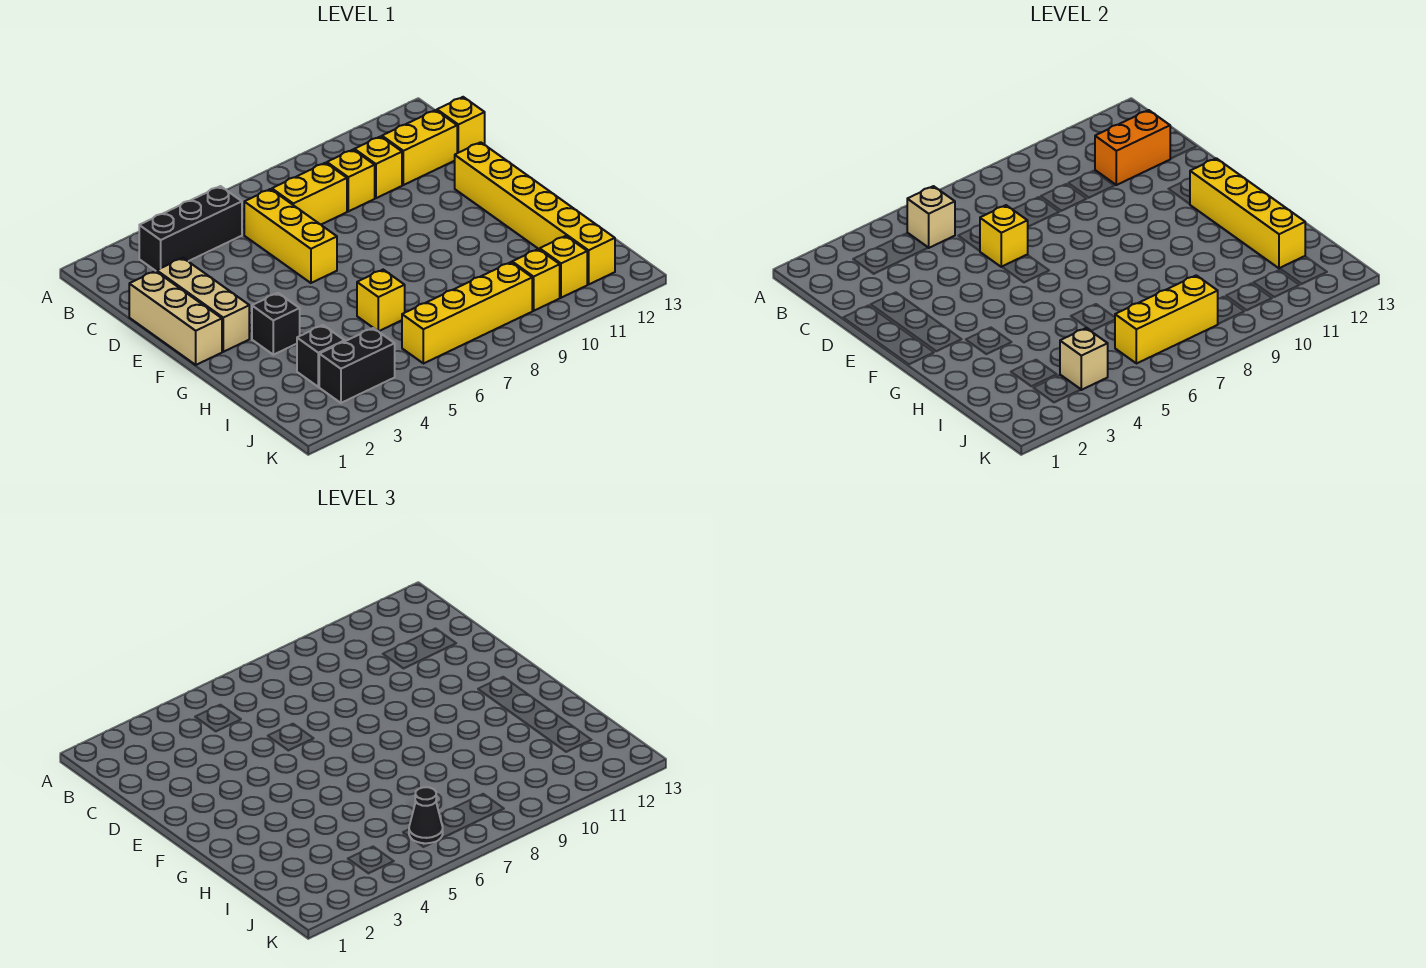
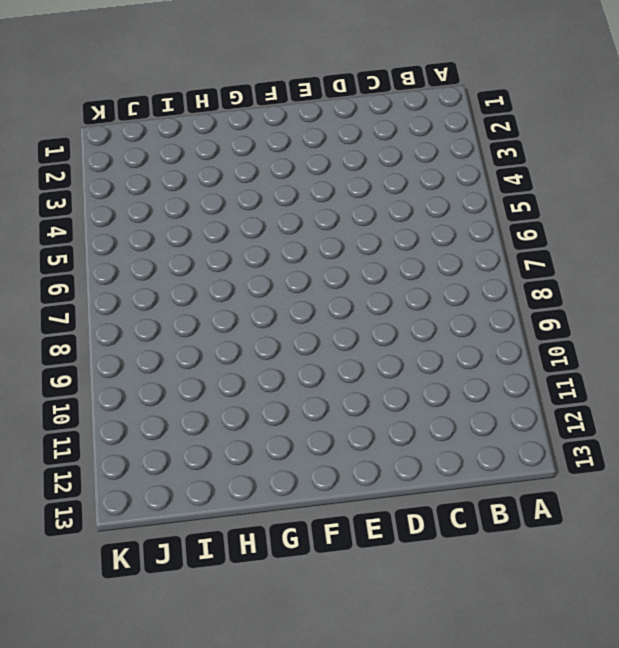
none -> black brick B3:B5 level 1
none -> yellow brick C6:E6 level 1
none -> yellow brick C7:C8 level 1

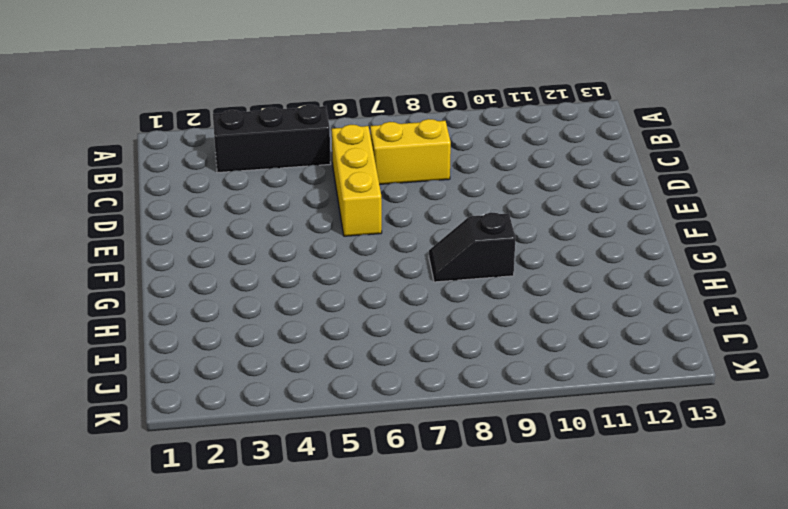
black slope G8:G9 level 1 top 9 -> none
none -> yellow brick C9 level 1
none -> yellow brick C10 level 1
none -> yellow brick C11:C12 level 1

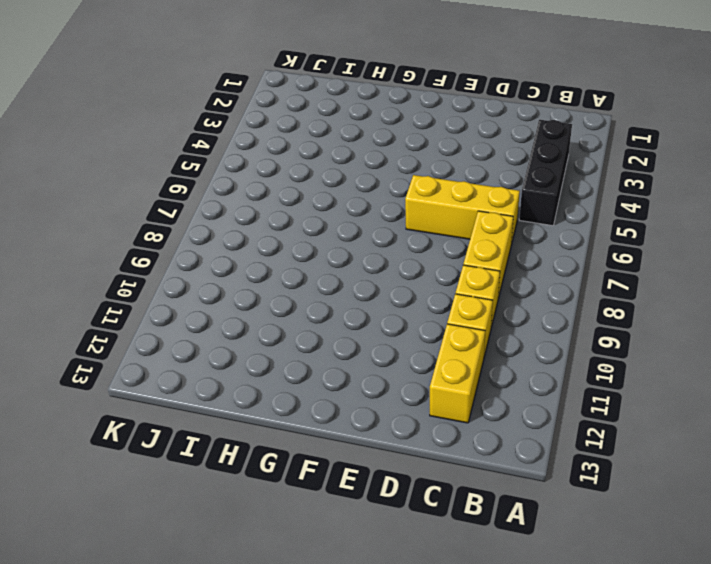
none -> yellow brick C13 level 1
none -> tan brick D1:F1 level 1
none -> tan brick D2:F2 level 1

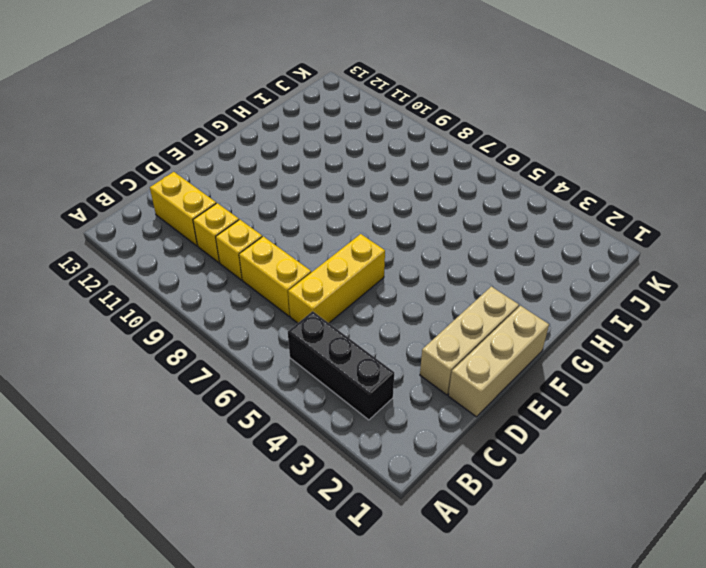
none -> yellow brick C13 level 1
none -> yellow brick E12:J12 level 1
none -> black brick G3 level 1

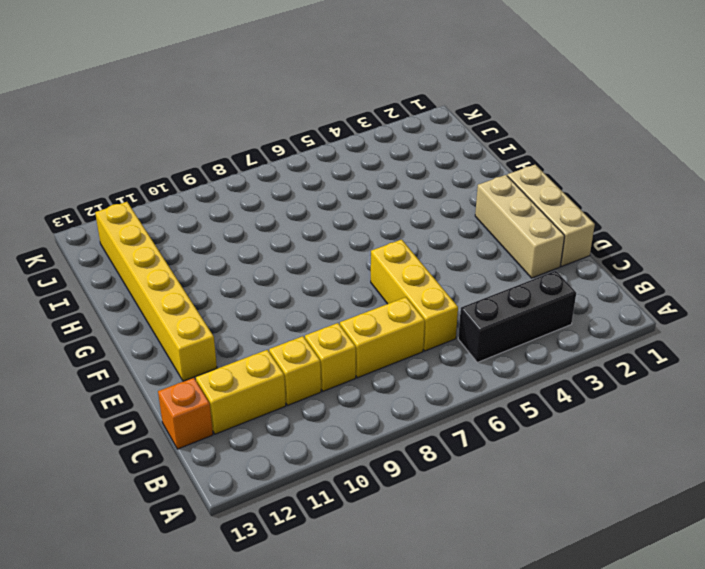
orange brick C13 level 1 -> yellow brick C13 level 1
none -> black brick G3 level 1
none -> yellow brick H6 level 1
none -> black brick I3 level 1

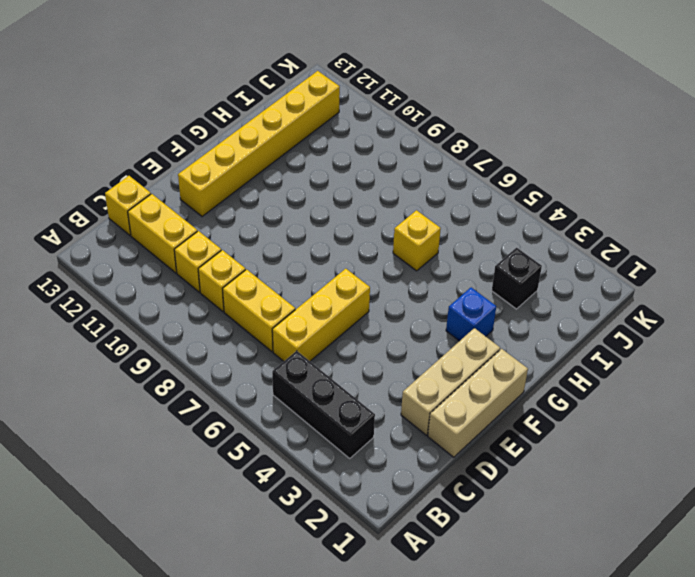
blue brick G3 level 1 -> black brick G3 level 1
none -> black brick J3:J4 level 1
none -> yellow brick J6:J9 level 1
none -> yellow brick J10 level 1

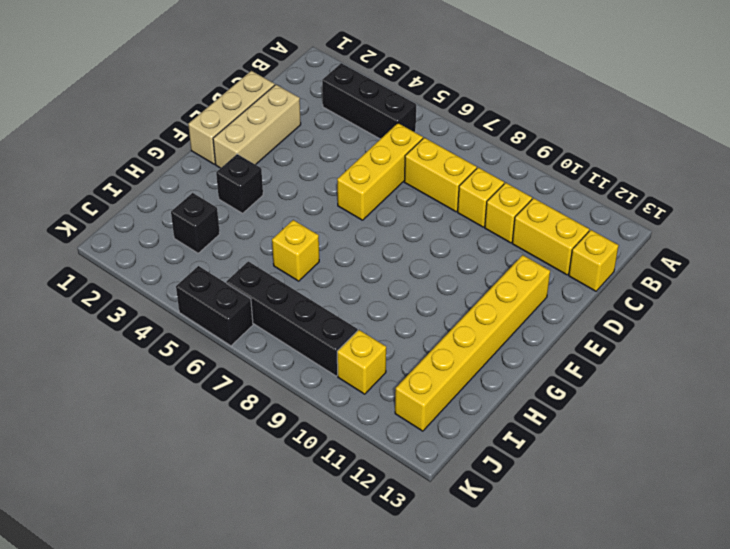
black brick J6:J9 level 1 -> yellow brick J6:J9 level 1
black brick K5:K6 level 1 -> black brick J3:J4 level 1
none -> yellow brick J11 level 1
none -> tan brick B5 level 2
none -> orange brick C11:C12 level 2

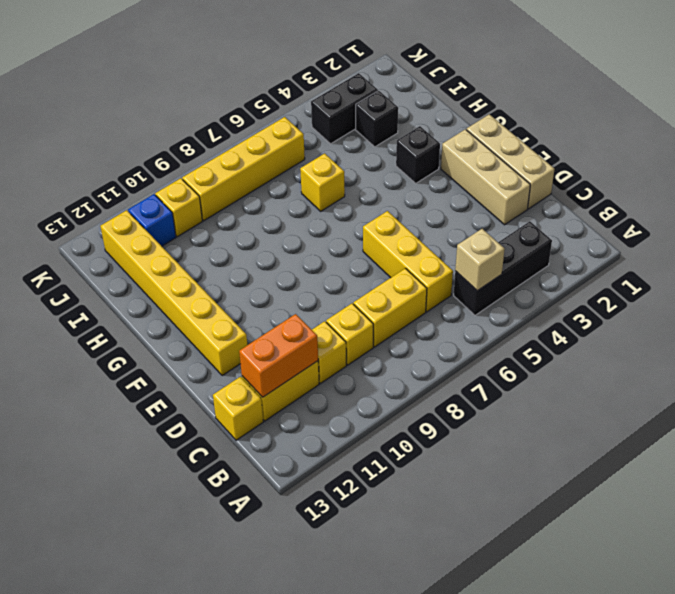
blue brick J11 level 1 -> yellow brick J11 level 1
none -> yellow brick D6 level 2
none -> yellow brick F12:I12 level 2
none -> tan brick J4 level 2

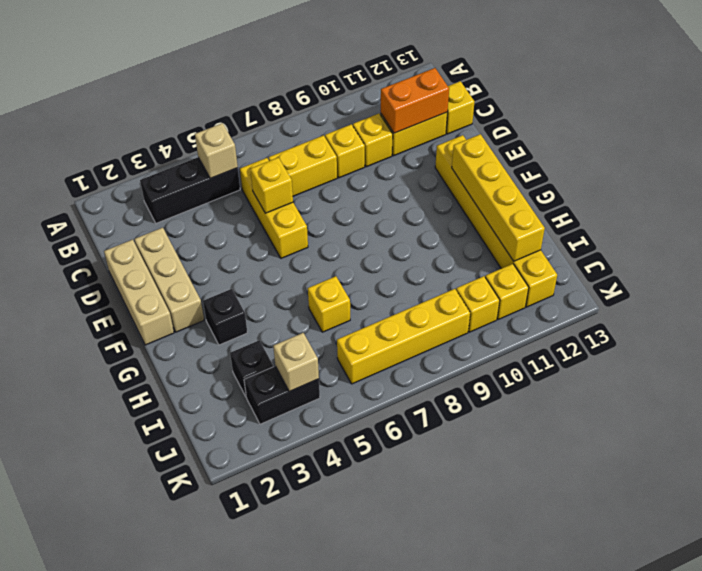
none -> yellow brick J6:J8 level 2
none -> black cone J6 level 3

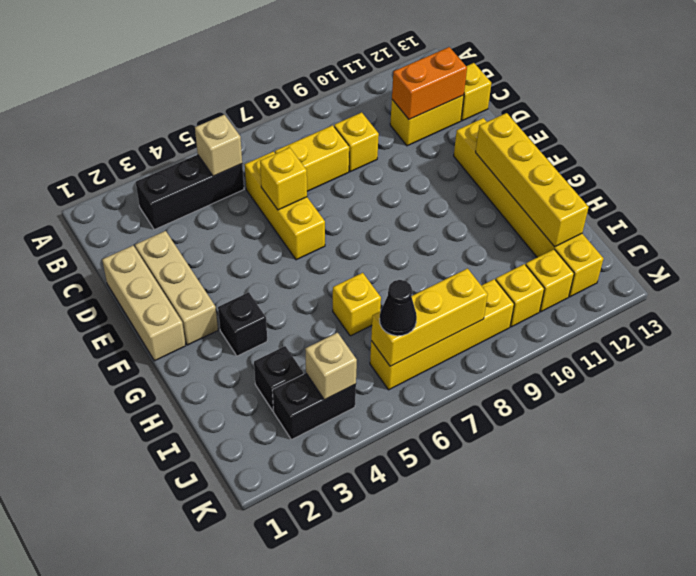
none -> yellow brick C10 level 1

